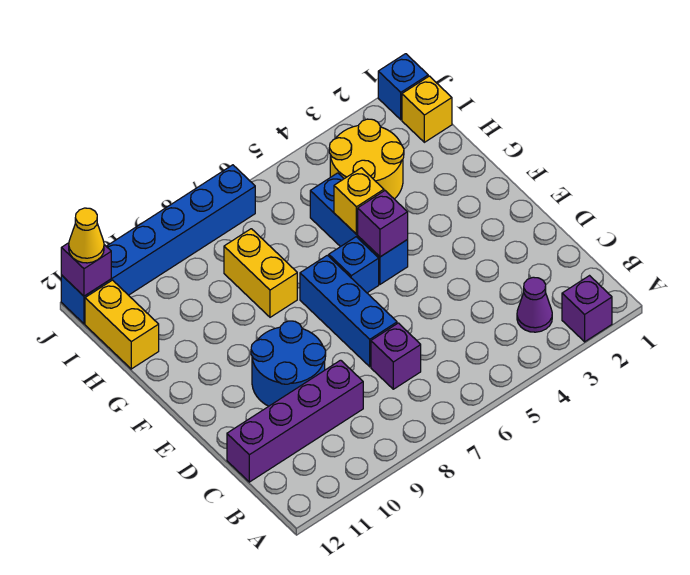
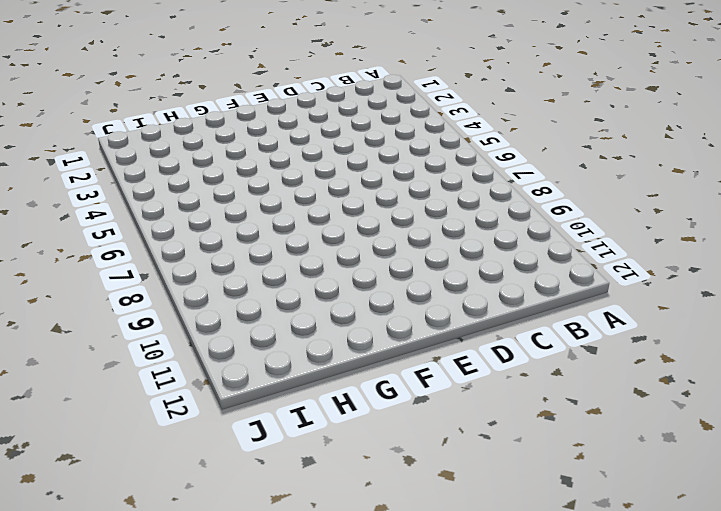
none -> purple brick A2 level 1
none -> purple cone B3 level 1
none -> purple brick C7 level 1

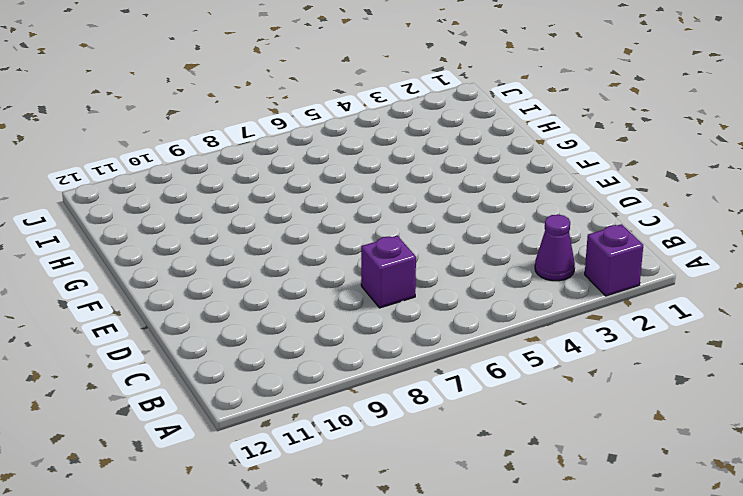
none -> purple brick C9:C12 level 1
none -> blue brick D7:F7 level 1
none -> blue round brick D9:E10 level 1

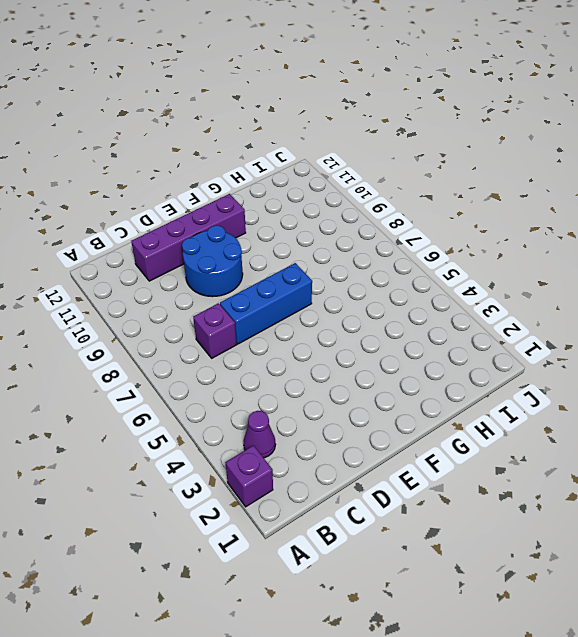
purple brick C11:F11 level 1 -> purple brick C9:C12 level 1
none -> blue brick F5:H5 level 1
none -> blue brick F6 level 1
none -> yellow brick G8:H8 level 1

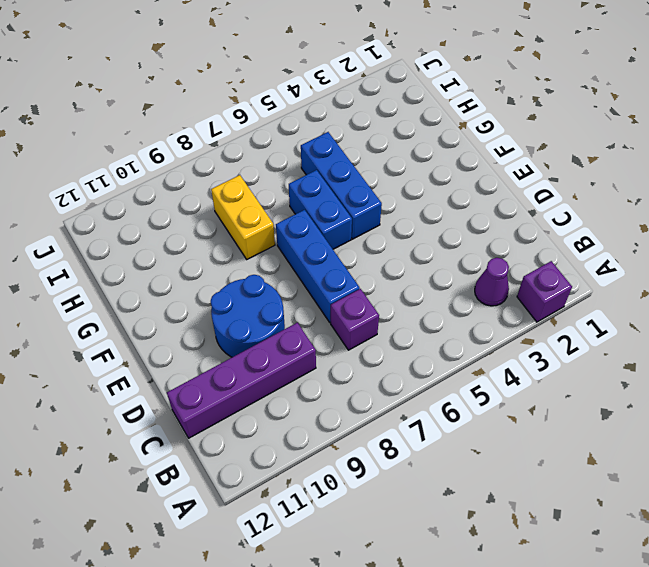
blue brick F6:G6 level 1 -> blue brick F6 level 1
none -> yellow round brick H3:I4 level 1
none -> yellow brick H12:I12 level 1
none -> yellow brick I1 level 1

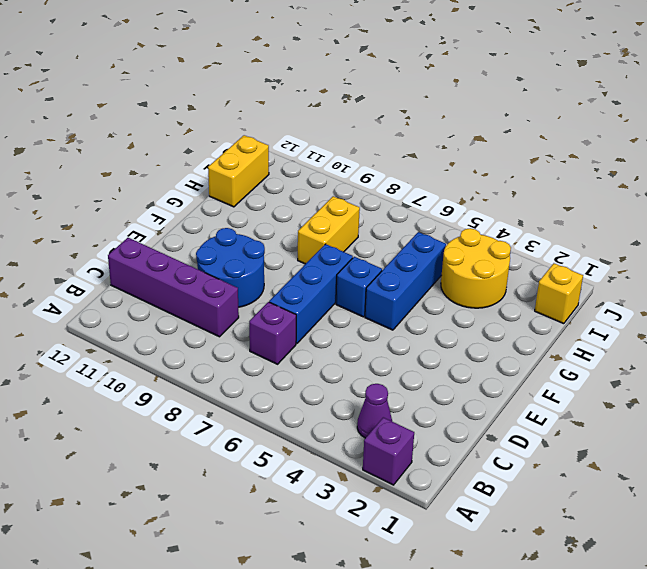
none -> blue brick J1 level 1
none -> blue brick J7:J12 level 1
none -> purple brick F5 level 2

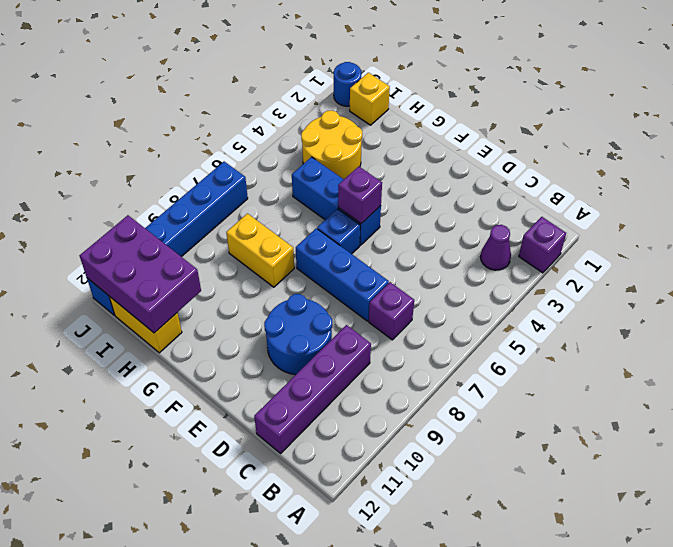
purple brick H11:J12 level 2 -> purple brick J12 level 2
blue round brick J1 level 1 -> blue brick J1 level 1
none -> yellow brick G5 level 2
none -> yellow cone J12 level 3

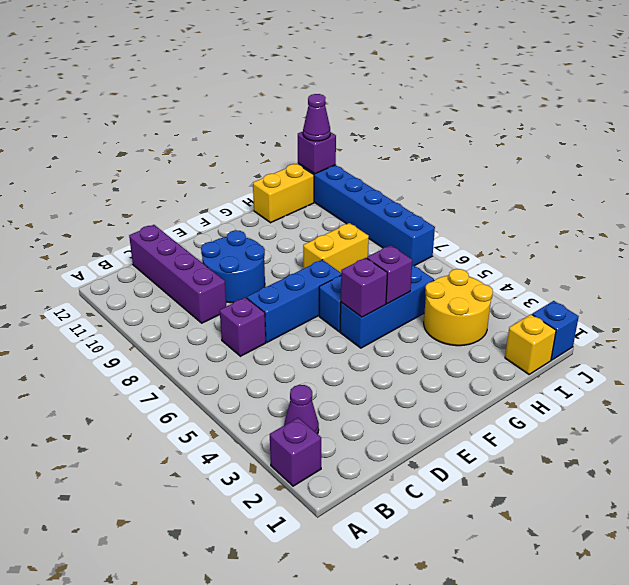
purple brick G5 level 2 -> yellow brick G5 level 2
purple cone J12 level 3 -> yellow cone J12 level 3

